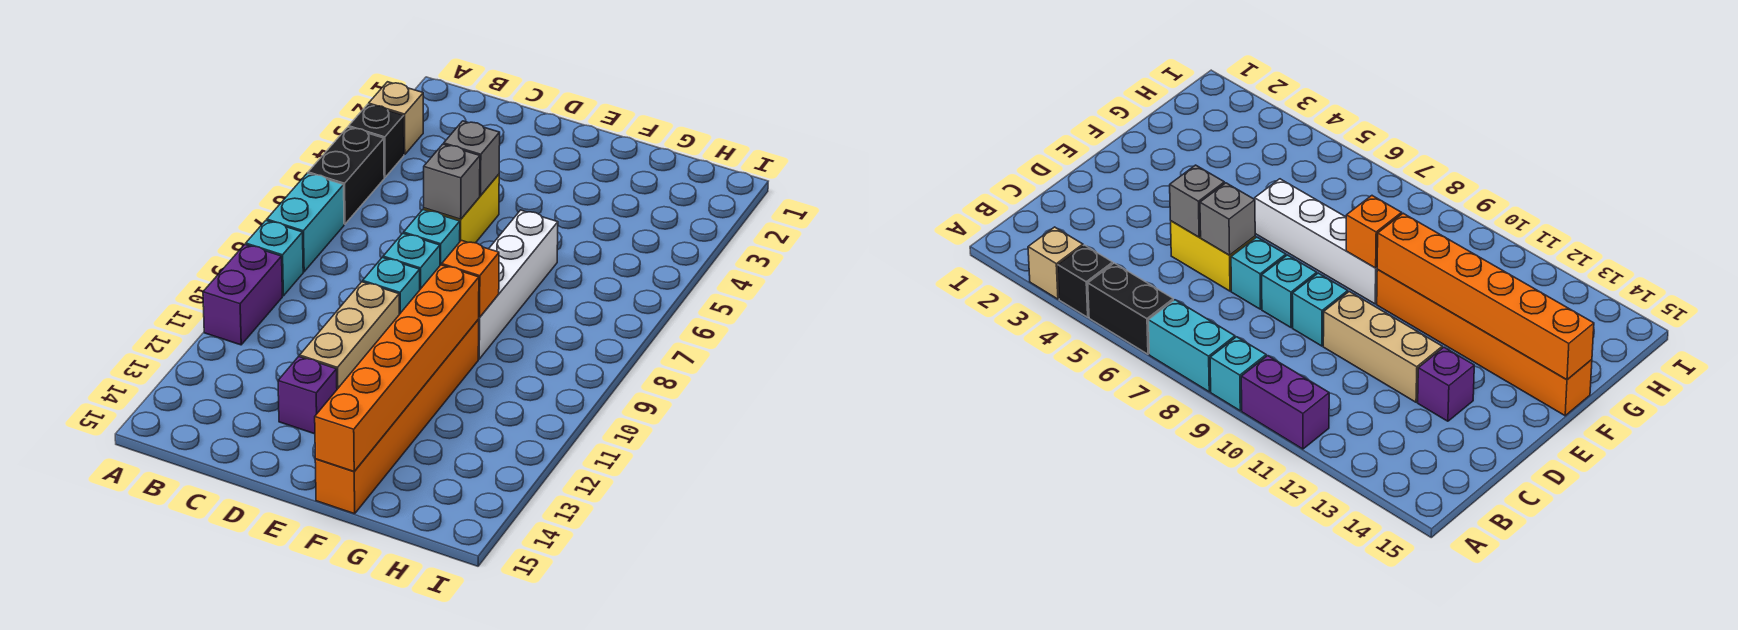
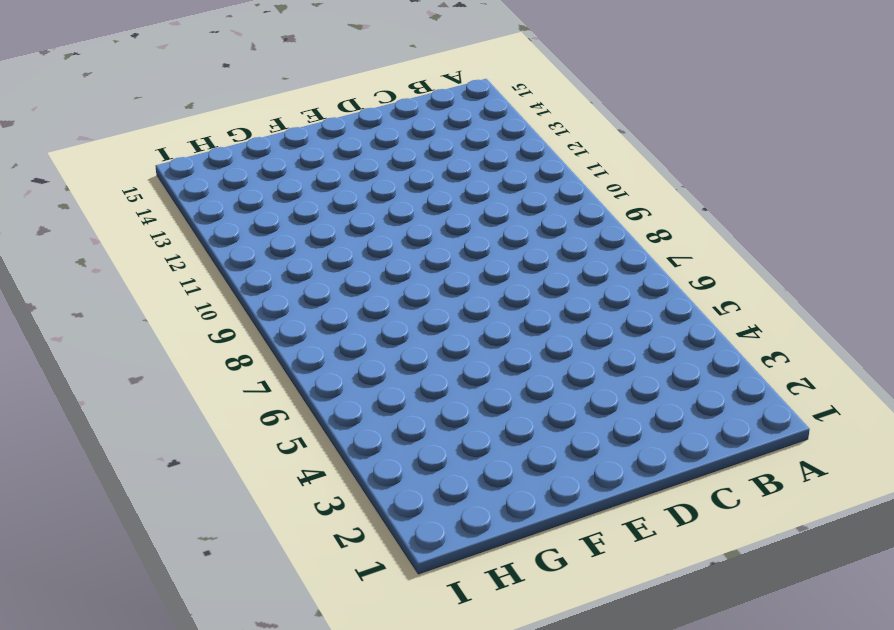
none -> tan brick A3 level 1
none -> black brick A4 level 1
none -> black brick A5:A6 level 1

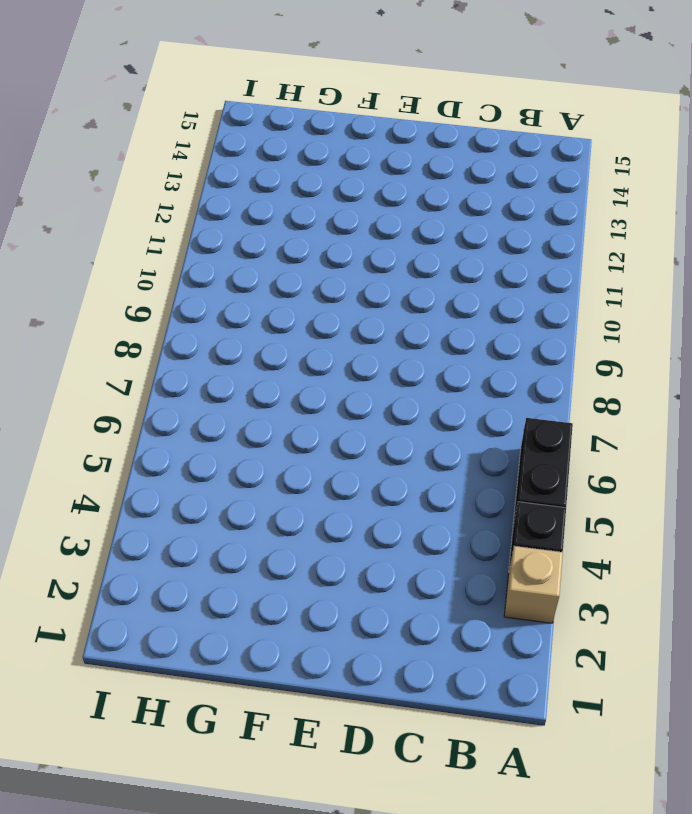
none -> cyan brick A7:A8 level 1
none -> cyan brick A9 level 1
none -> purple brick A10:A11 level 1

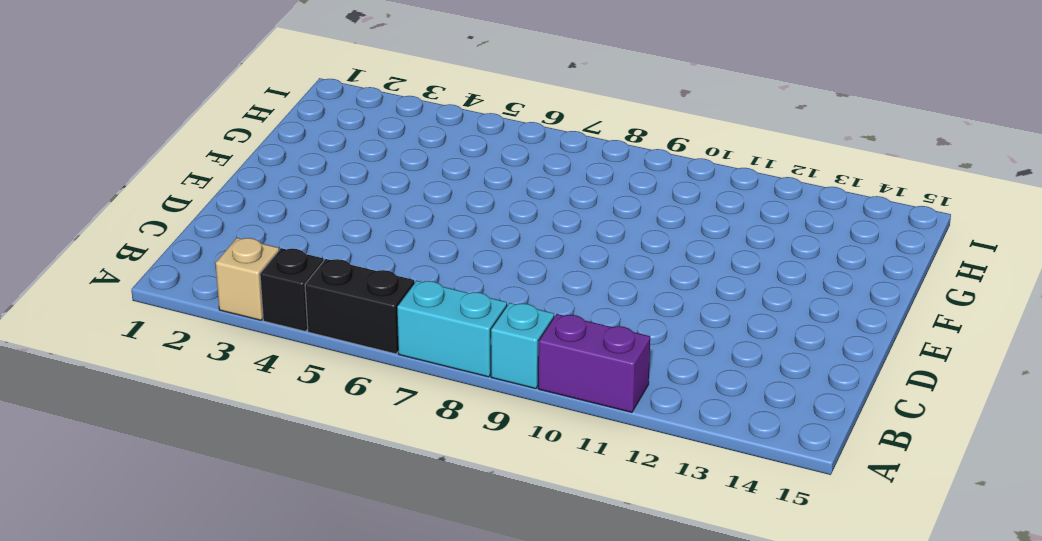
none -> yellow brick D5:D6 level 1
none -> cyan brick D7 level 1
none -> cyan brick D8 level 1

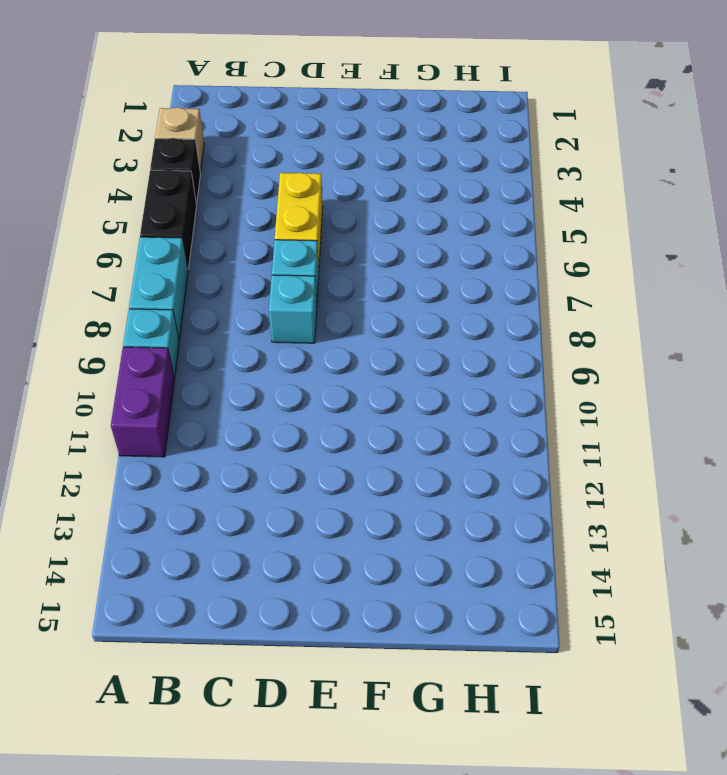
none -> cyan brick D9 level 1
none -> tan brick D10:D12 level 1
none -> purple brick D13 level 1

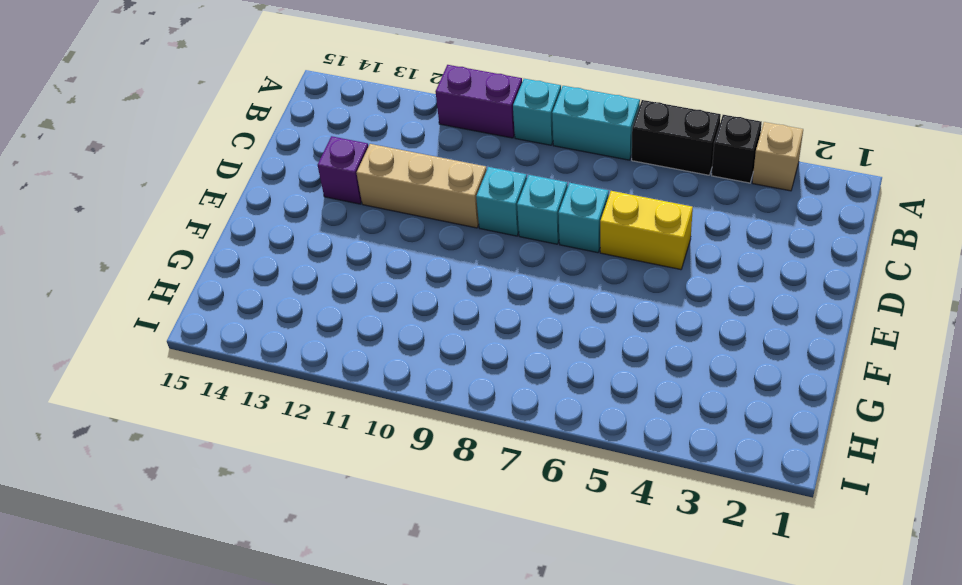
none -> white brick F6:F9 level 1
none -> orange brick F10:F15 level 1
none -> grey brick D5 level 2

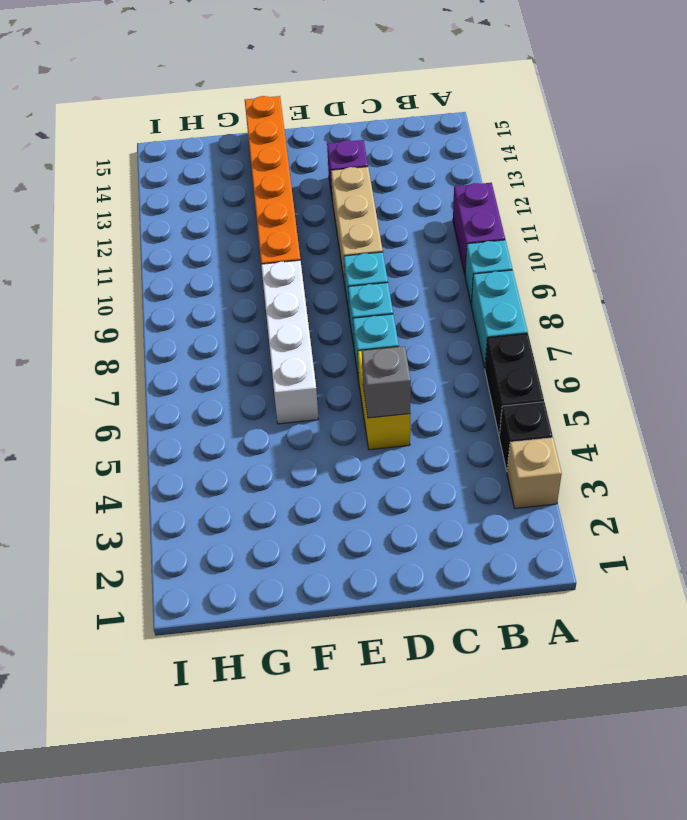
none -> grey brick D6 level 2
none -> orange brick F9 level 2
none -> orange brick F10:F15 level 2

